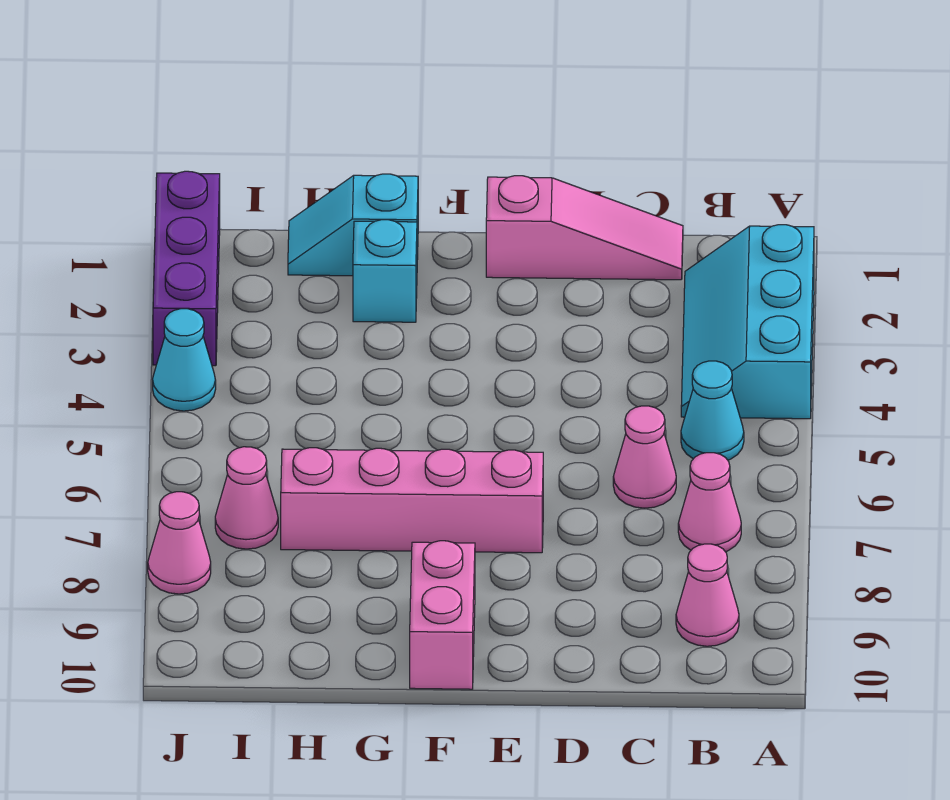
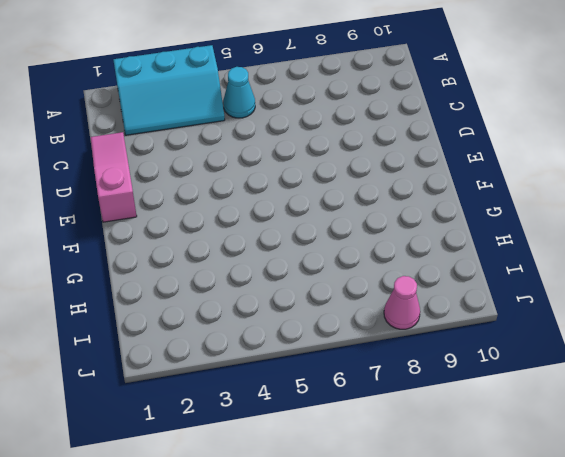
none -> pink cone B7 level 1
none -> pink cone B9 level 1
none -> pink cone C6 level 1

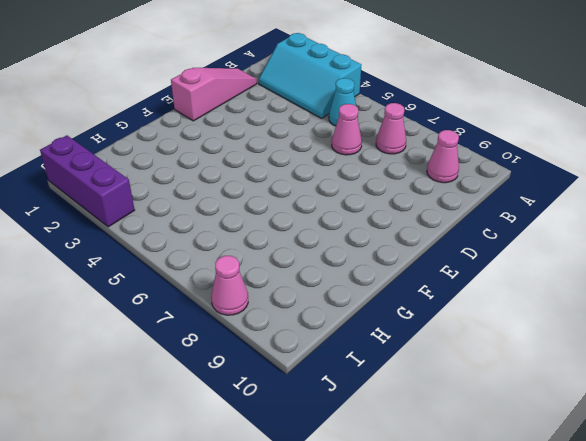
none -> pink brick E7:H7 level 1
none -> pink brick F9:F10 level 1
none -> cyan slope G1:H1 level 1 top G

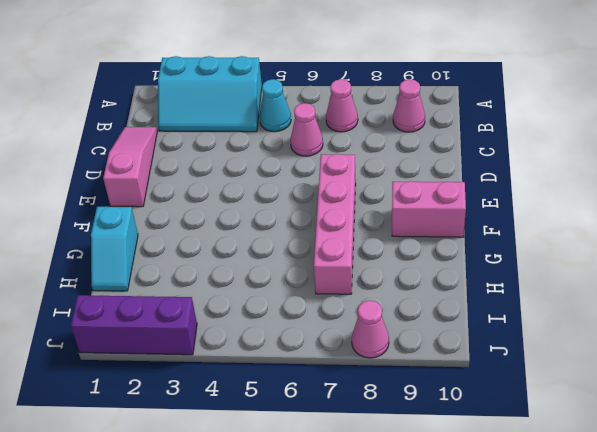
none -> cyan brick G2 level 1
none -> pink cone I7 level 1
none -> cyan cone J4 level 1

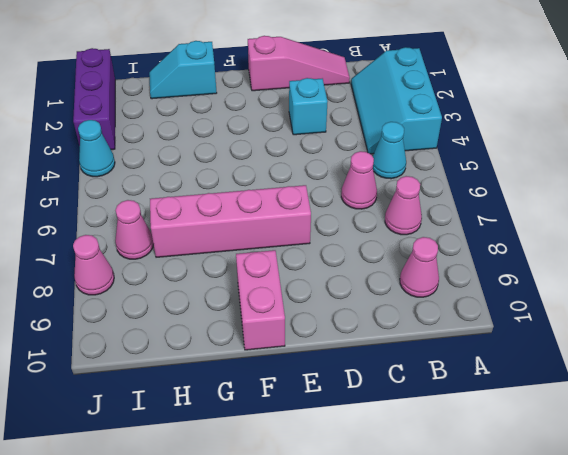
cyan brick D3 level 1 -> cyan brick G2 level 1

